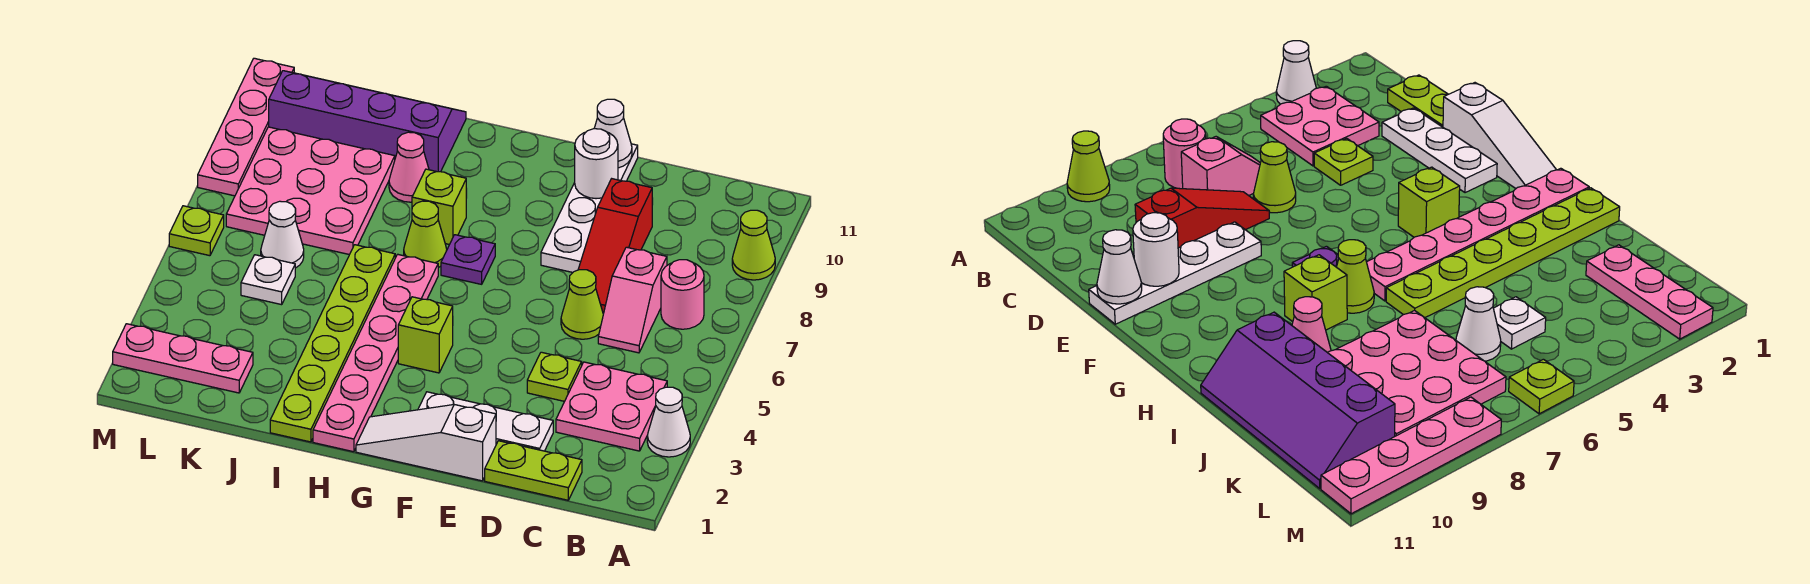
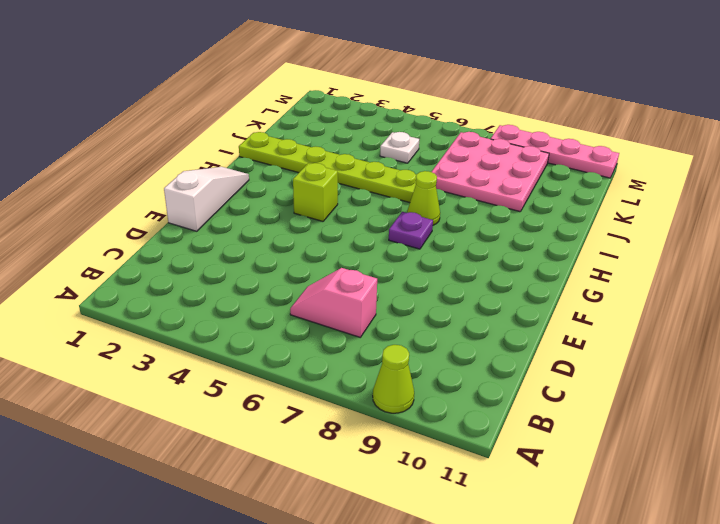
none -> white cone A3 level 1
none -> pink plate B3:C4 level 1
none -> pink round brick B7 level 1

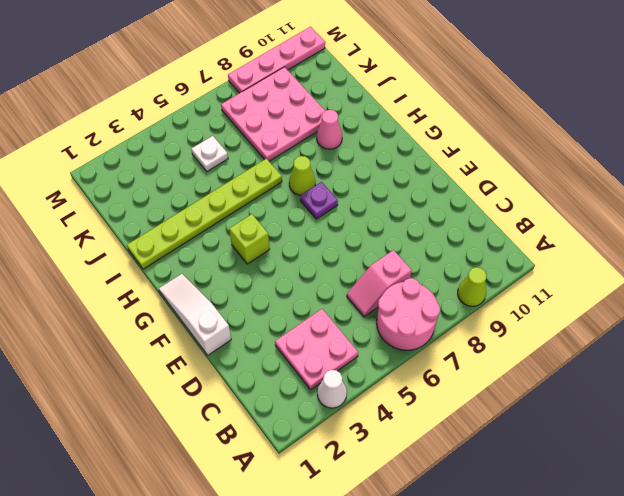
pink round brick A6:B7 level 1 -> pink round brick B7 level 1
none -> lime plate C1:D1 level 1
none -> white plate D2:F2 level 1
none -> lime plate D4 level 1

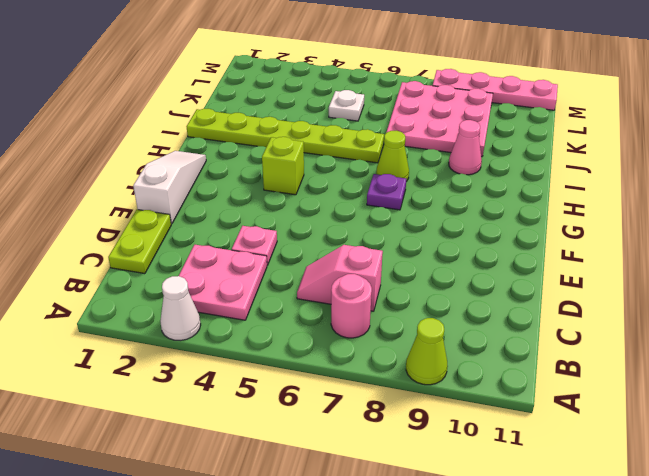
pink plate D4 level 1 -> lime plate D4 level 1
none -> white plate D2:F2 level 1
none -> lime cone D6 level 1
none -> red slope D7:D9 level 1 top 9

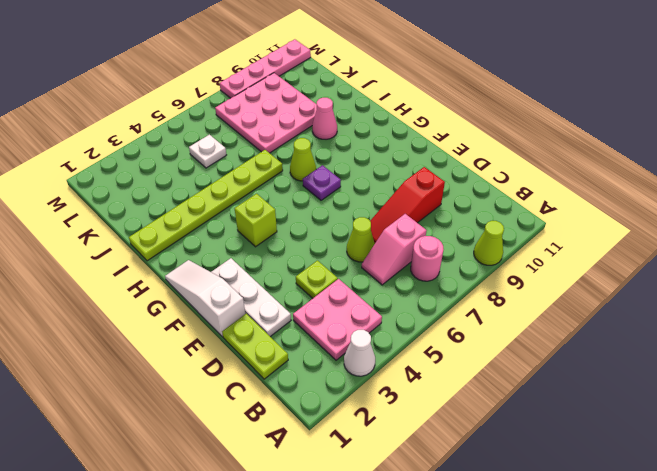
none -> white plate E8:E11 level 1
none -> pink plate H1:H6 level 1
none -> lime brick H8 level 1

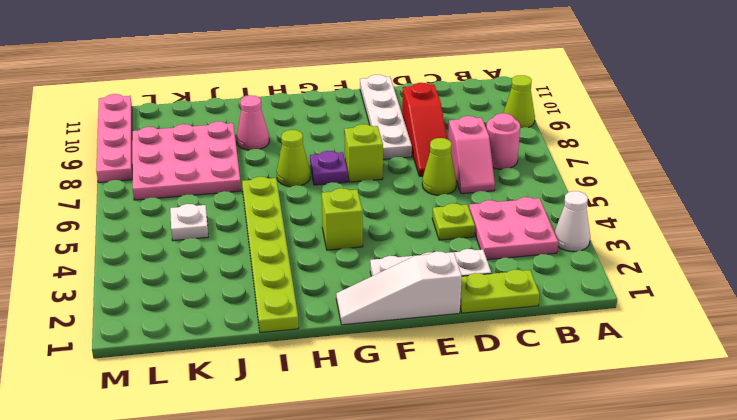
lime brick F7 level 1 -> lime brick H8 level 1
none -> pink plate H1:H6 level 1
none -> purple slope I10:L11 level 1 top 10
none -> pink plate K2:M2 level 1

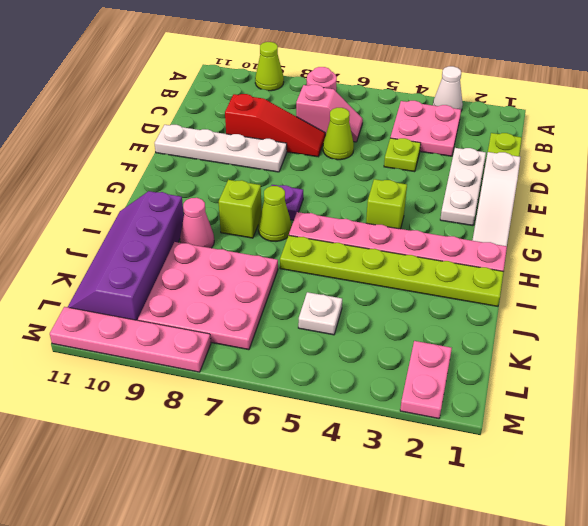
pink plate L2:M2 level 1 -> pink plate K2:M2 level 1
none -> white cone K6 level 1
none -> lime plate M6 level 1
none -> white round brick E10 level 2

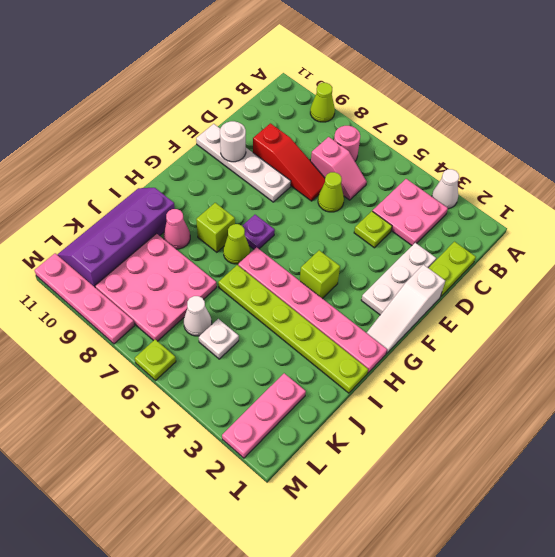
none -> white cone E11 level 2

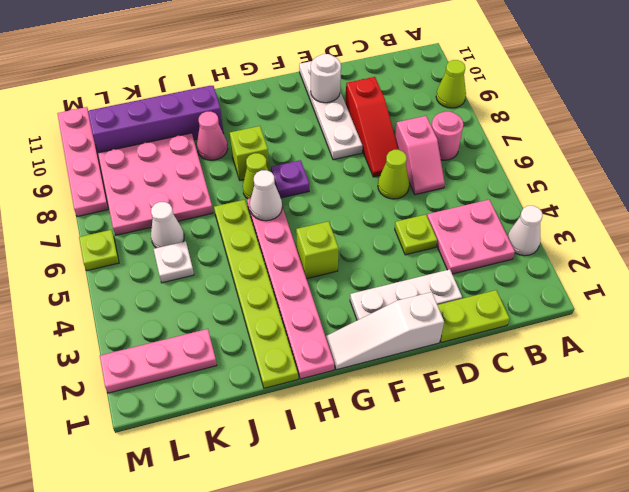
white cone H6 level 2 -> white cone E11 level 2

